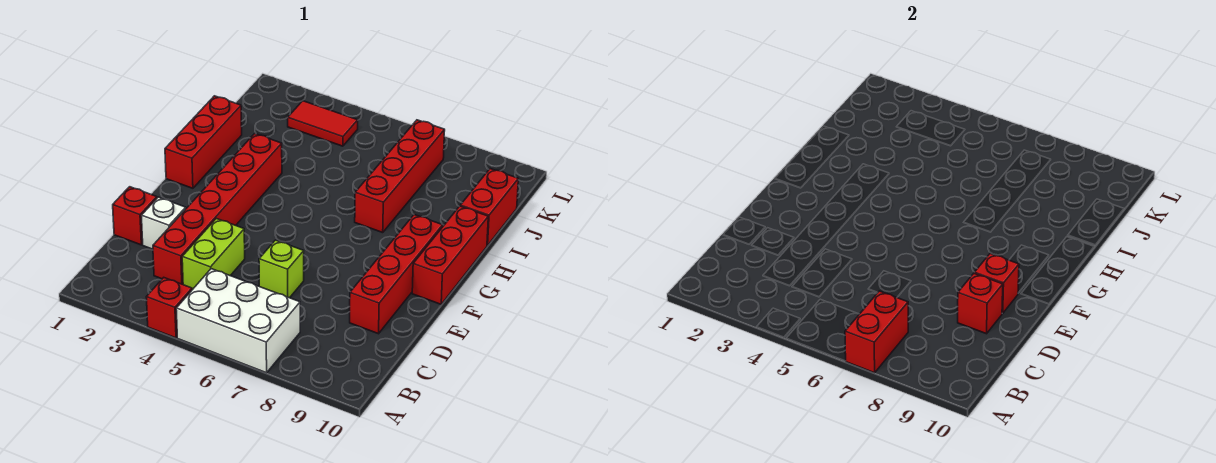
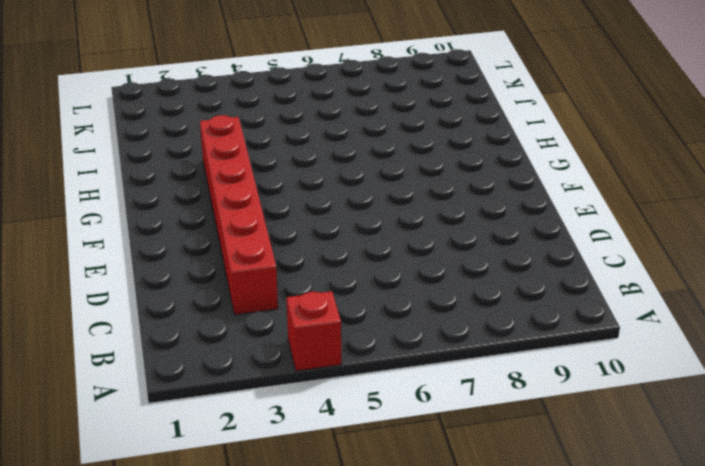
none -> white brick A5:B7 level 1
none -> lime brick C4:D4 level 1
none -> red brick D1 level 1

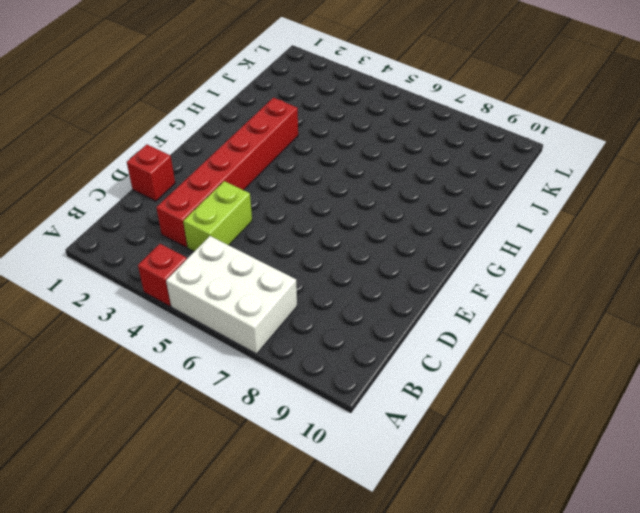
none -> white brick D2 level 1
none -> lime brick D6 level 1
none -> red brick D9:G9 level 1

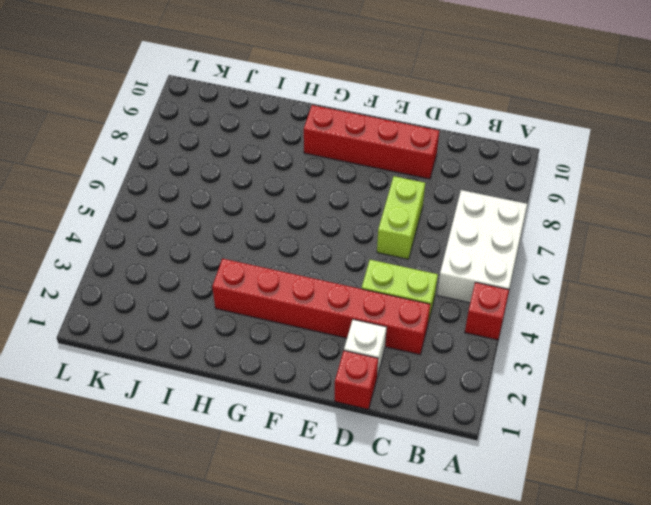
lime brick D6:D7 level 1 -> lime brick D6 level 1
none -> red brick F10:H10 level 1
none -> red brick G1:I1 level 1
none -> red brick H7:K7 level 1

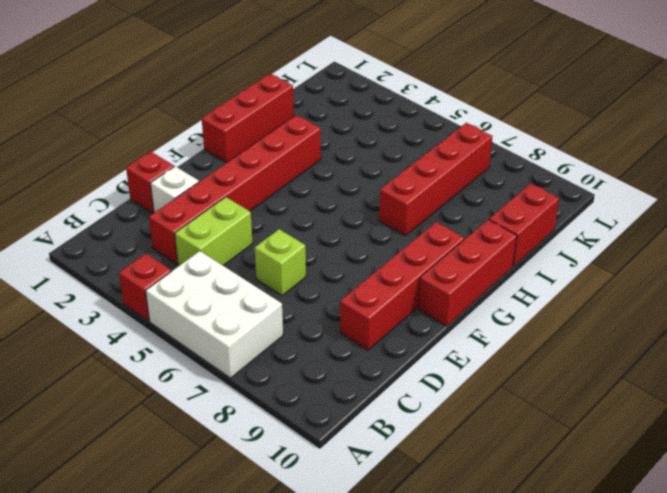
none -> red tile K3:K4 level 1
none -> red brick A7:B7 level 2
none -> red brick D9 level 2

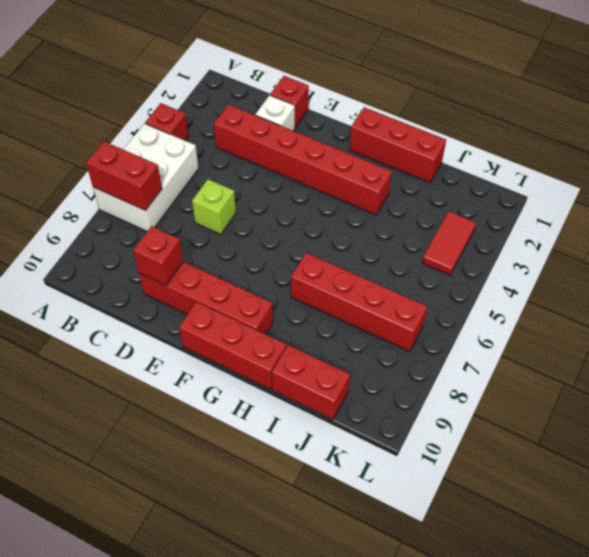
none -> lime brick C4:D4 level 1
none -> red brick E9 level 2

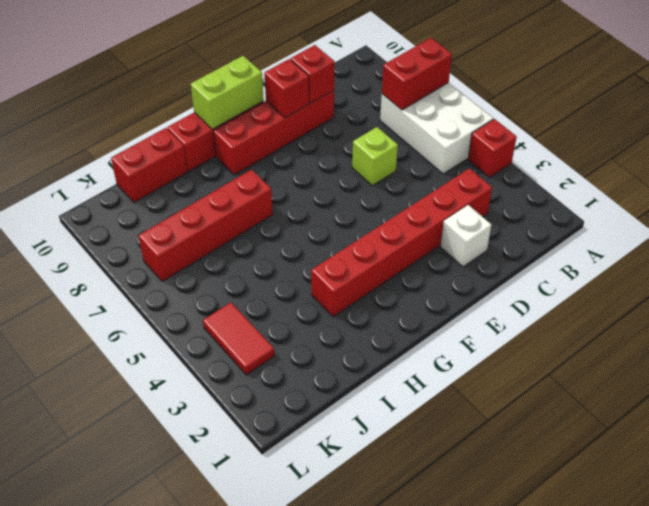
lime brick F10:G10 level 2 -> lime brick C4:D4 level 1
none -> red brick D1 level 1
none -> red brick G1:I1 level 1

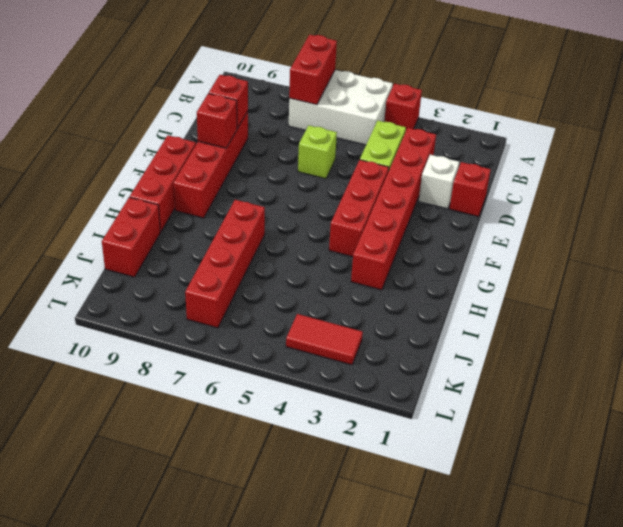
red brick E4:G4 level 1 -> red brick G1:I1 level 1

